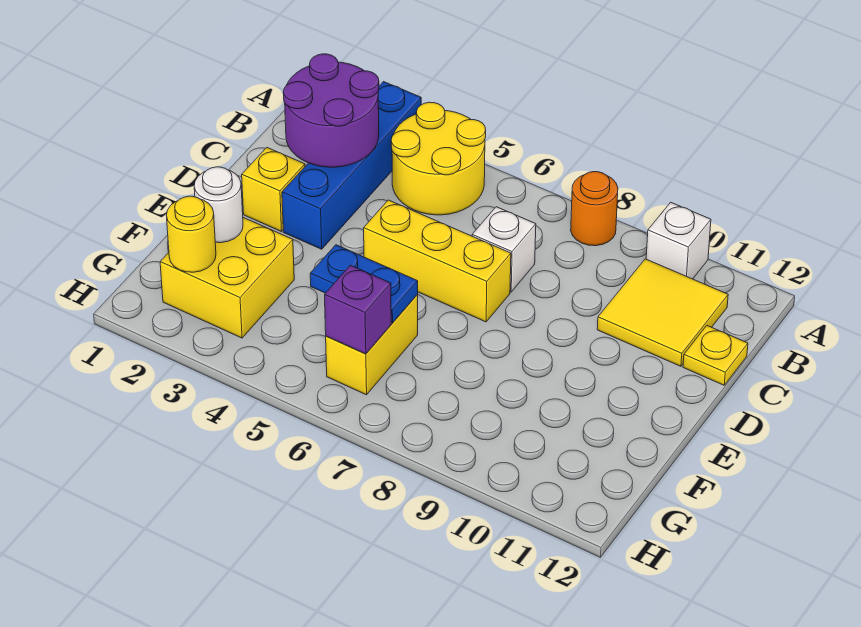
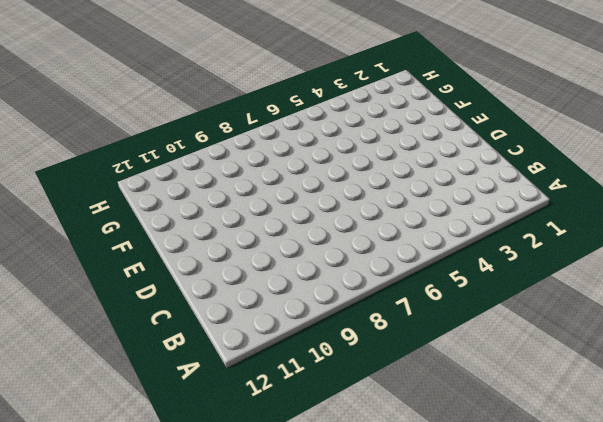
none -> blue brick A3:D3 level 1
none -> yellow round brick A4:B5 level 1
none -> orange round brick A8 level 1

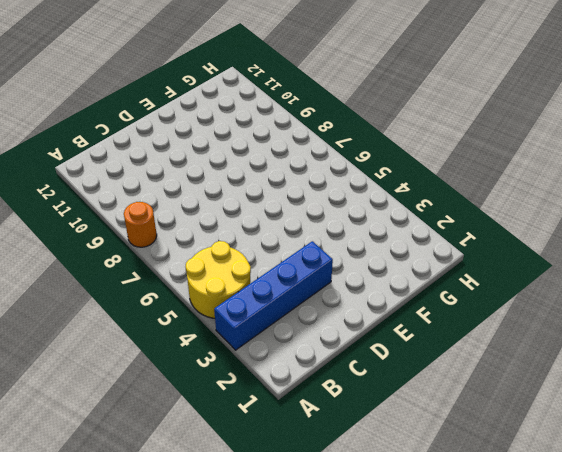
none -> white brick A10 level 1
none -> yellow tile B10:C11 level 1
none -> white brick C7 level 1

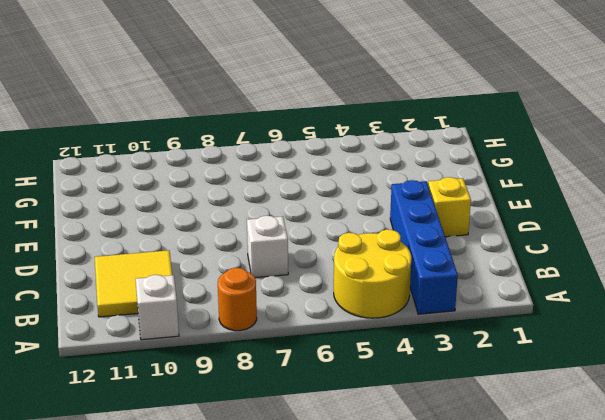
none -> yellow plate C12 level 1
none -> yellow brick D5:D7 level 1
none -> yellow brick F2:G3 level 1

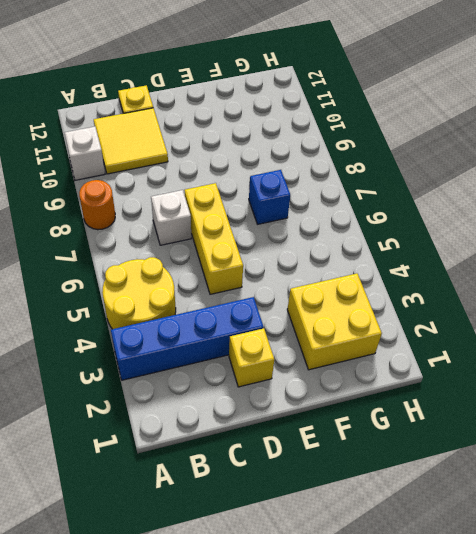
blue brick F7 level 1 -> none
none -> yellow brick F6:G6 level 1
none -> purple round brick B2:C3 level 2
none -> white round brick F2 level 2

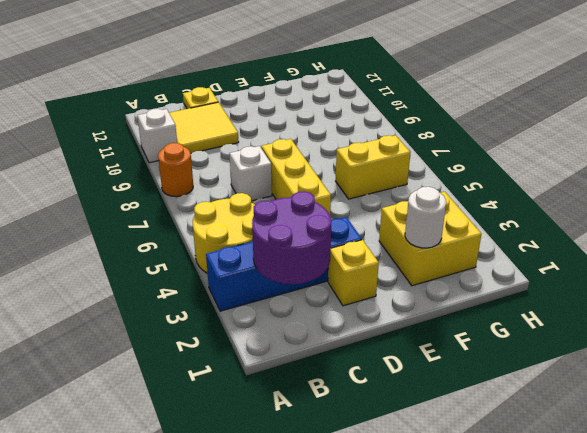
none -> blue plate F5:F6 level 2
none -> yellow round brick G2 level 2
none -> purple brick G6 level 2

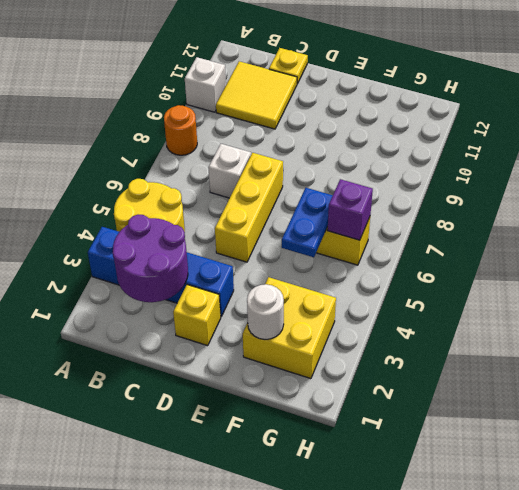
none -> yellow round brick G2 level 2

